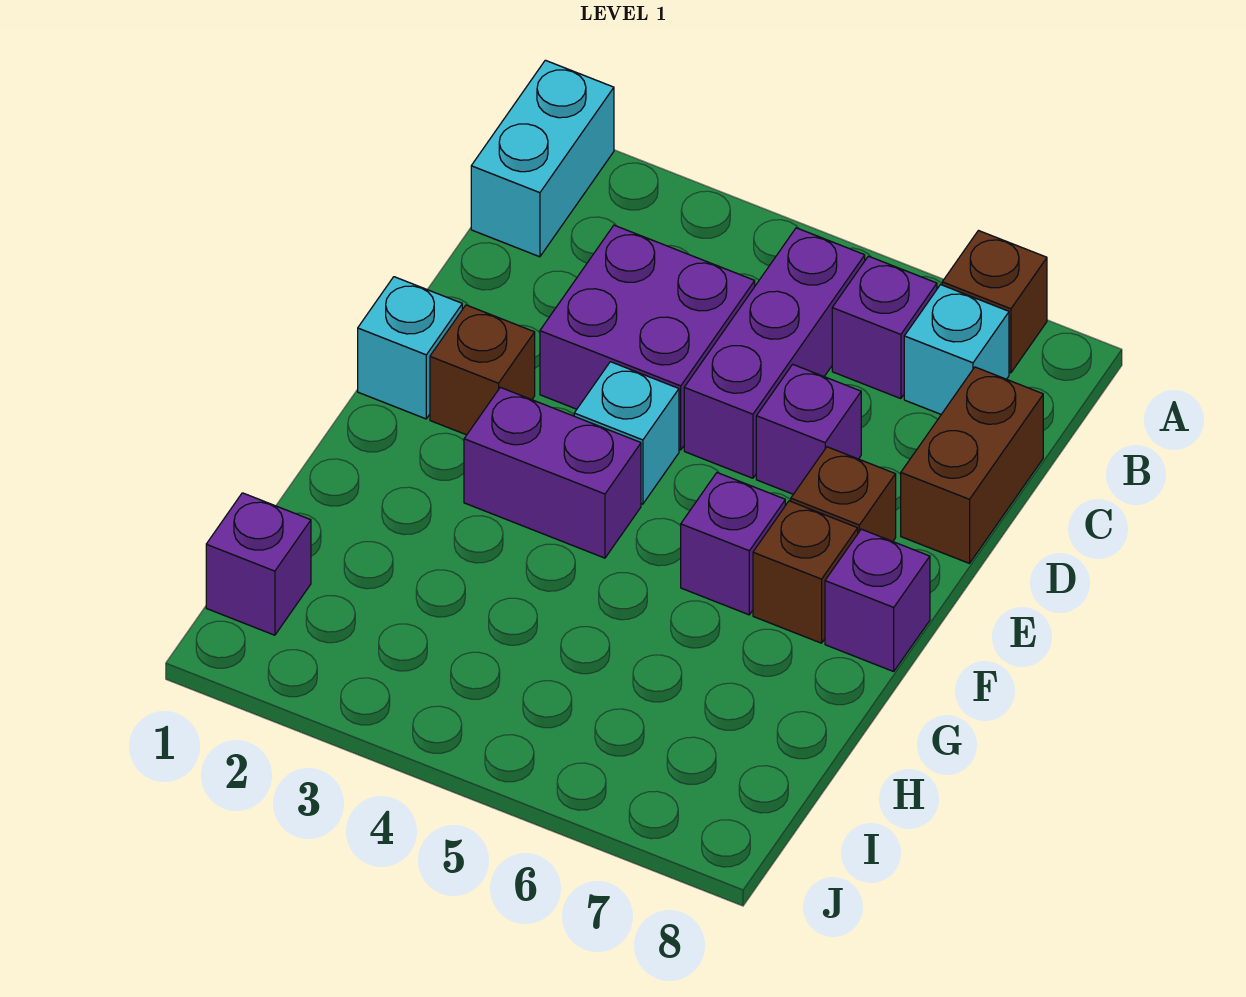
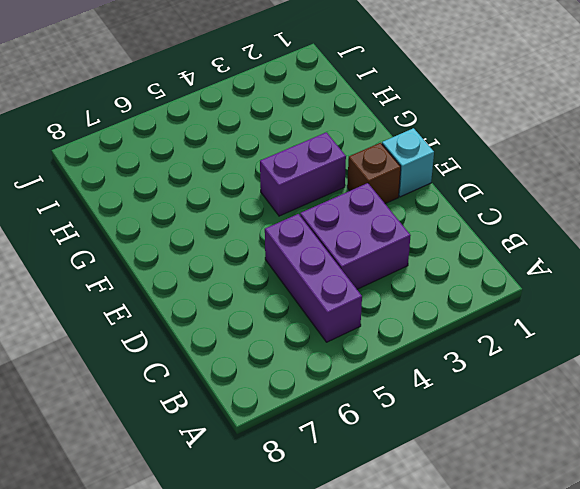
none -> cyan brick A1:B1 level 1
none -> brown brick A7 level 1
none -> purple brick B6 level 1

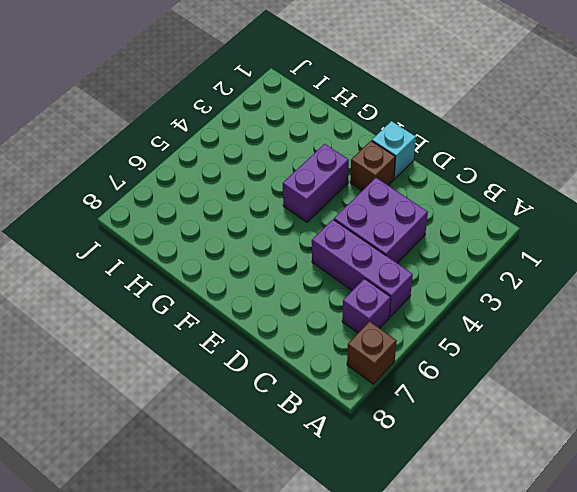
none -> cyan brick A1:B1 level 1
none -> cyan brick B7 level 1
none -> brown brick C8:D8 level 1

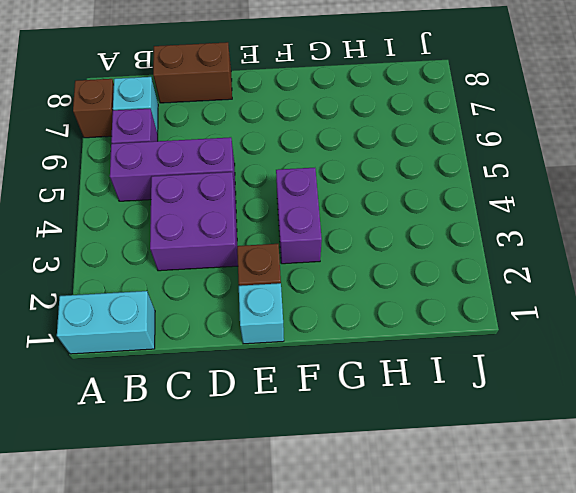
none -> purple brick D6 level 1
none -> cyan brick E4 level 1
none -> brown brick E7 level 1

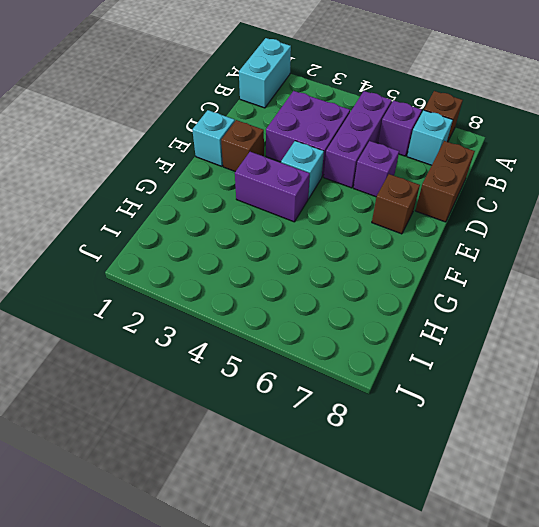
none -> purple brick F6 level 1
none -> brown brick F7 level 1
none -> purple brick F8 level 1

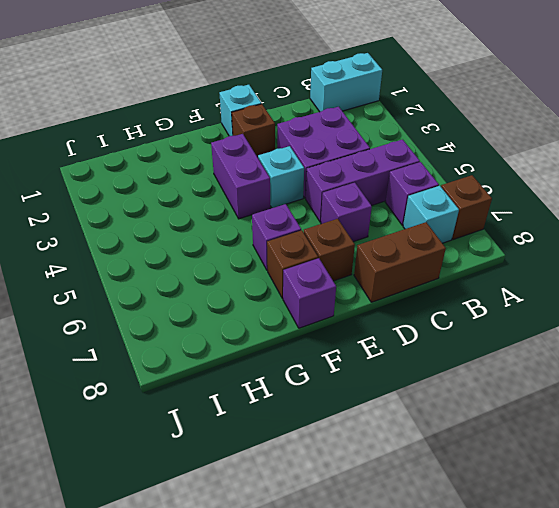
none -> purple brick I1 level 1

